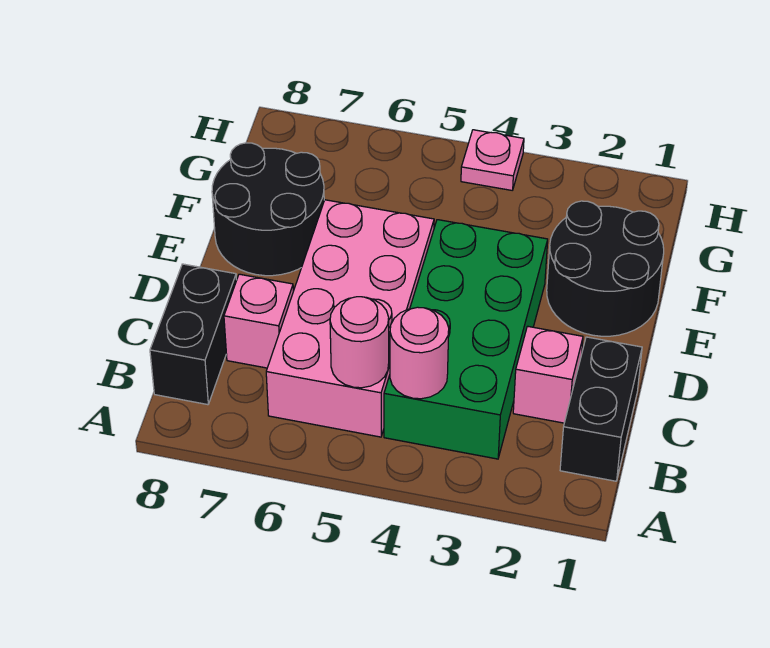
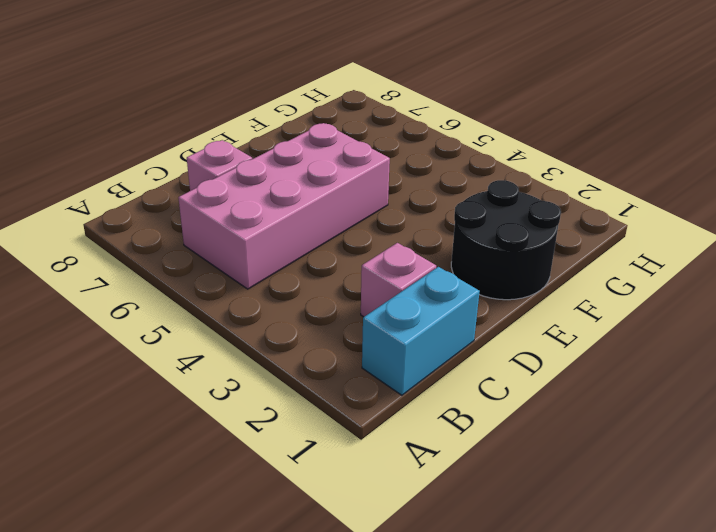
cyan brick B1:C1 level 1 -> black brick B1:C1 level 1
none -> green brick B3:E4 level 1
none -> black brick B8:C8 level 1

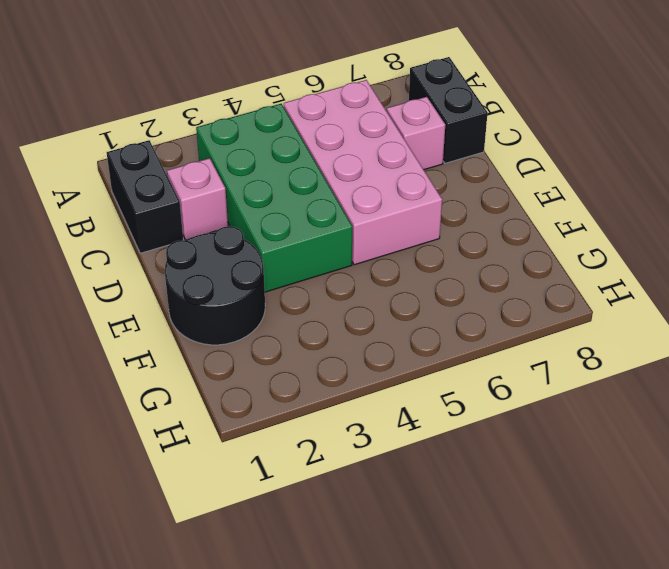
none -> black round brick E7:F8 level 1
none -> pink plate H4 level 1

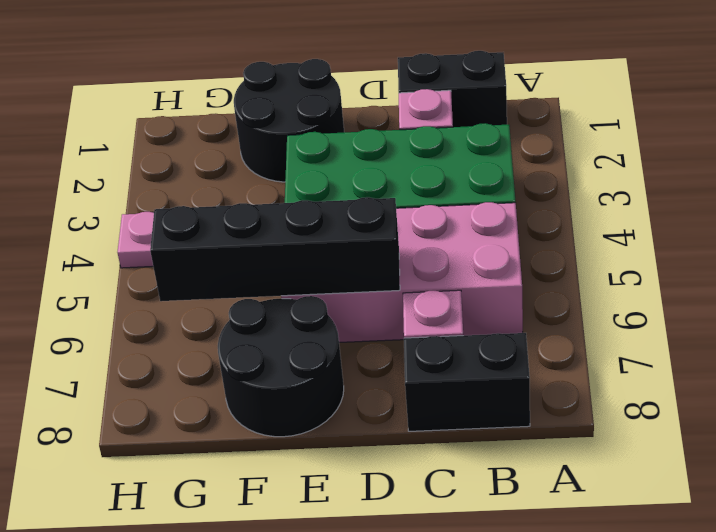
black brick D6:G6 level 2 -> none
none -> pink round brick B4 level 2
none -> pink round brick B5 level 2

